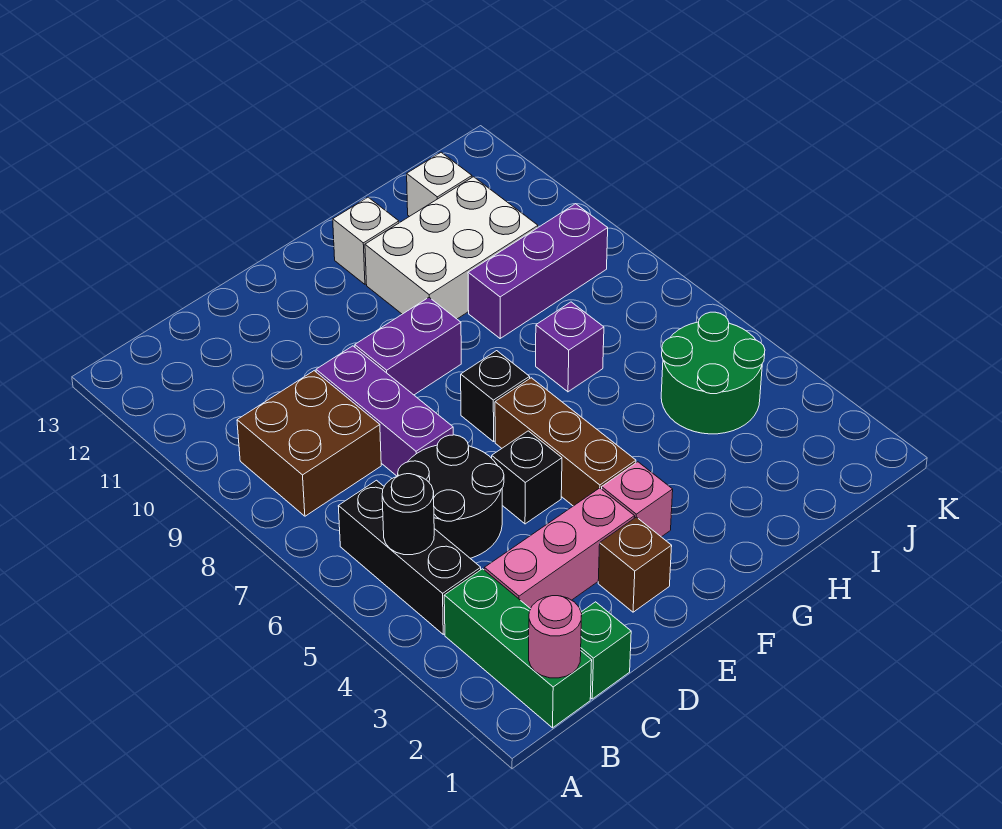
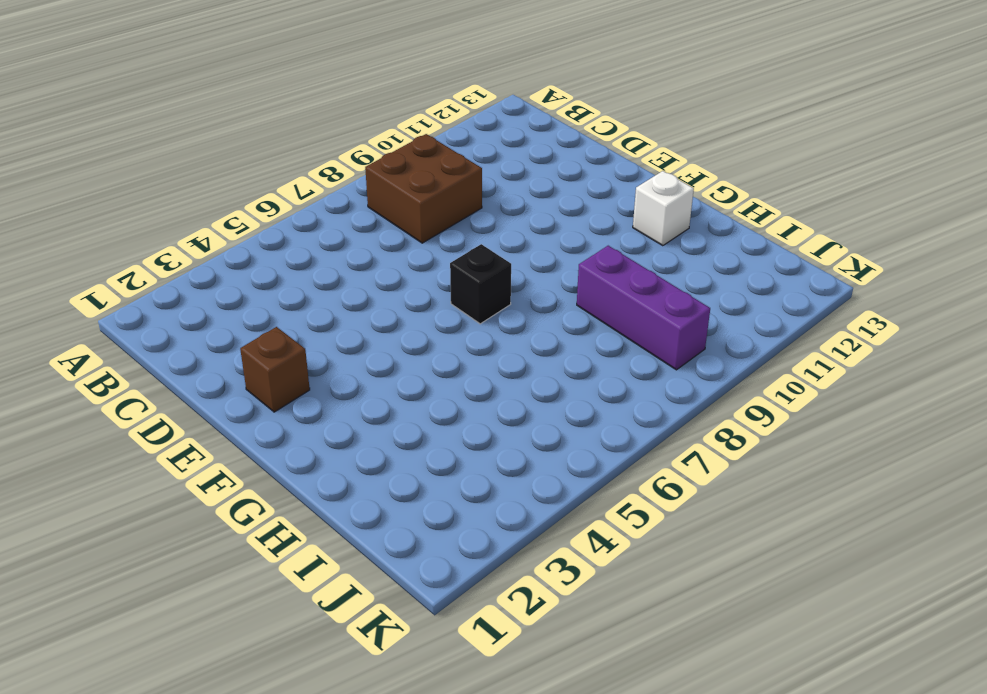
none -> green brick B1:B3 level 1
none -> black brick B4:B6 level 1
none -> green brick C1 level 1

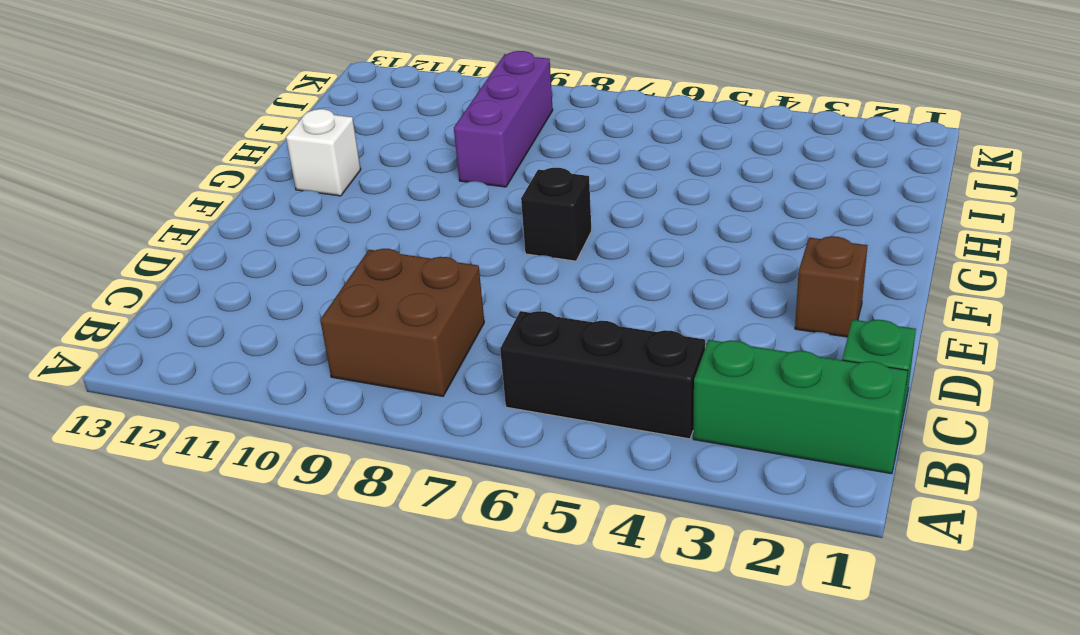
none -> pink brick C3:E3 level 1
none -> black round brick C5:D6 level 1
none -> purple brick D7:D9 level 1

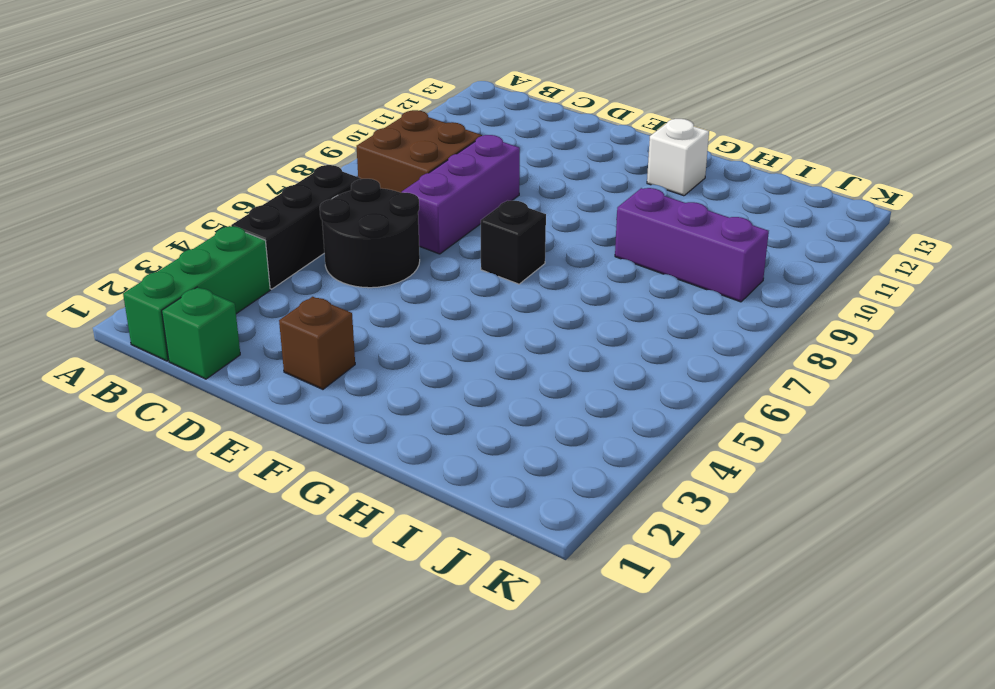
none -> pink brick C3:E3 level 1
none -> black brick E5 level 1
none -> purple brick E9:F9 level 1

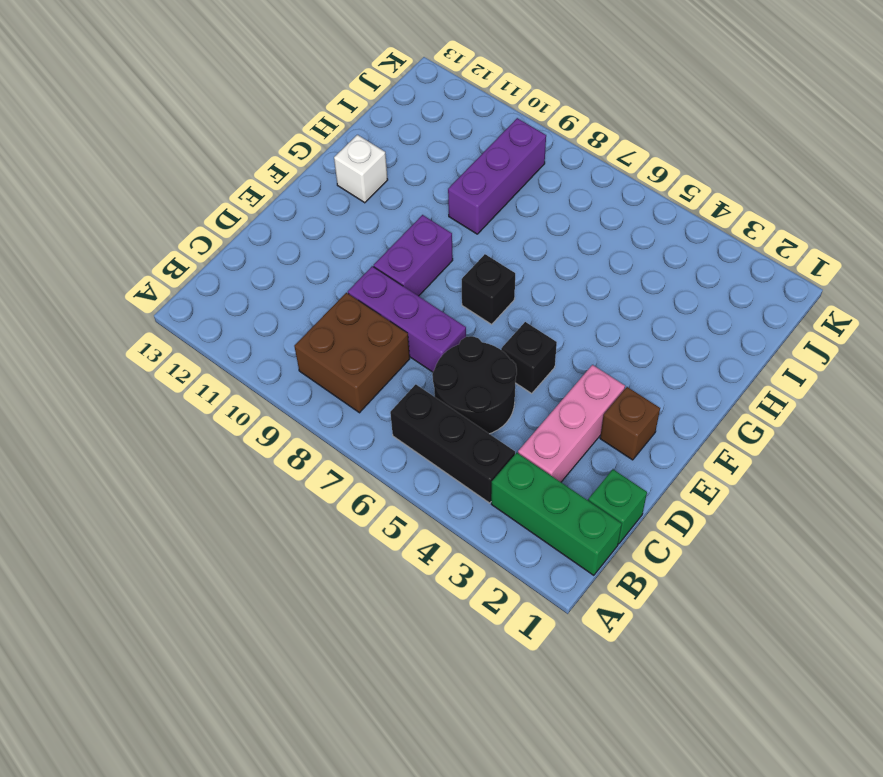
none -> pink brick F3 level 1
none -> brown brick F4:F6 level 1
none -> white brick G10:I11 level 1

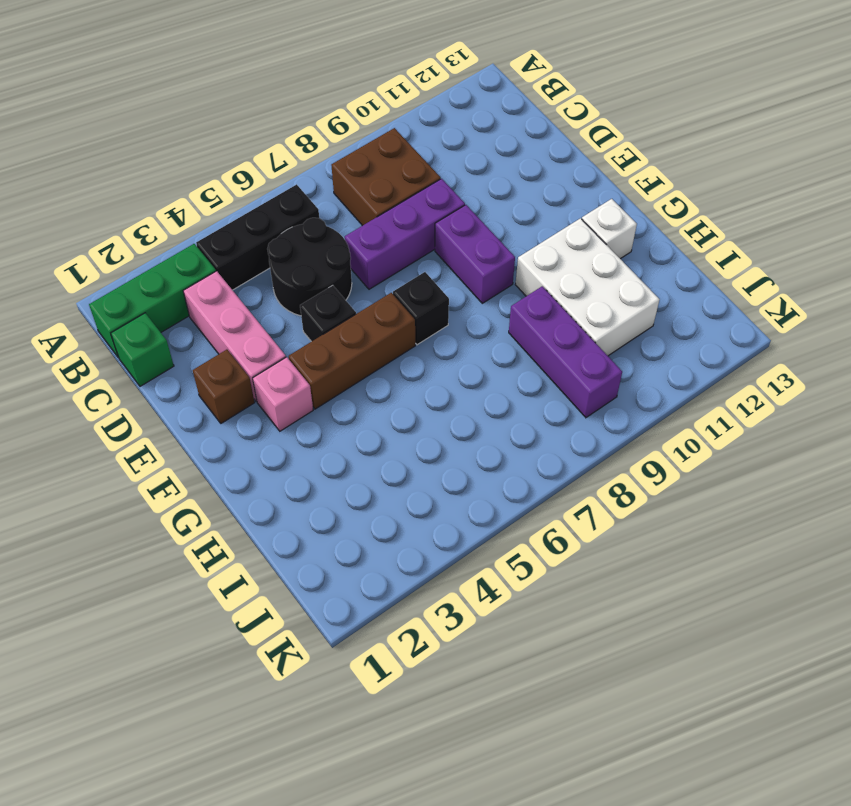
none -> purple brick H7 level 1
none -> green round brick I4:J5 level 1
none -> white brick I12 level 1

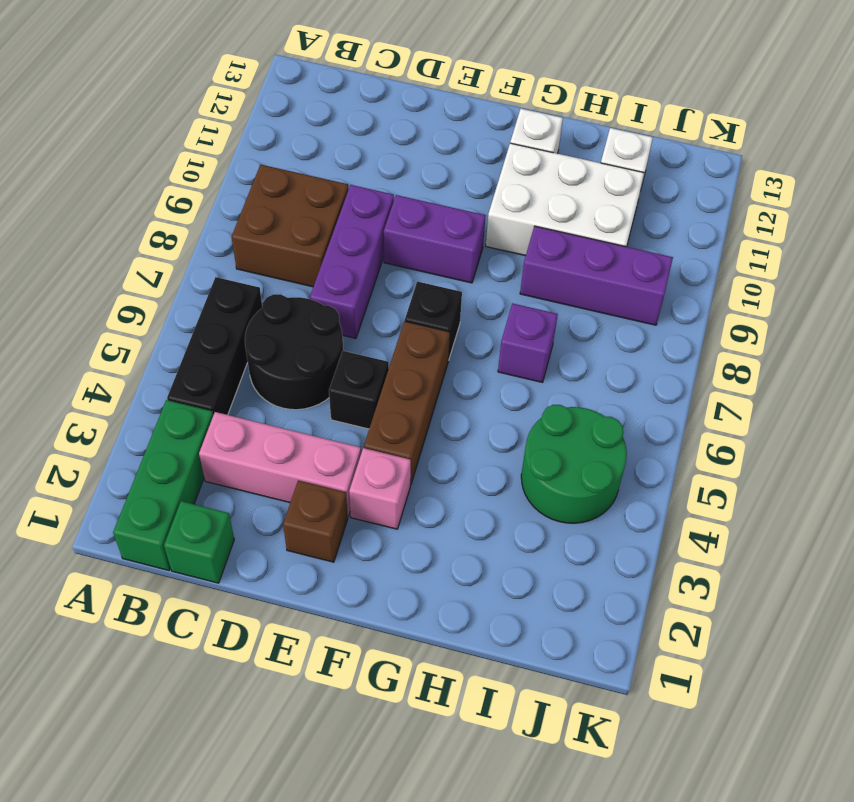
none -> pink round brick B1 level 2
none -> black round brick B5 level 2

